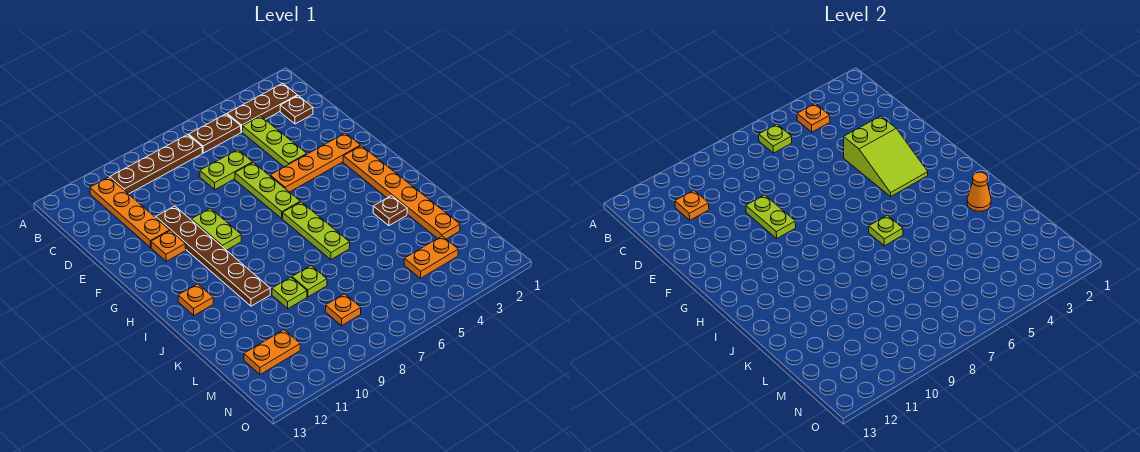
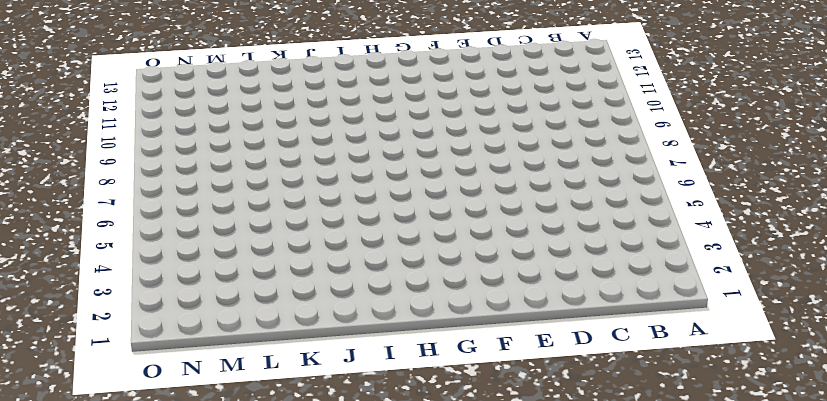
none -> brown plate B2:B4 level 1
none -> brown plate B5:B6 level 1
none -> brown plate B7:B10 level 1

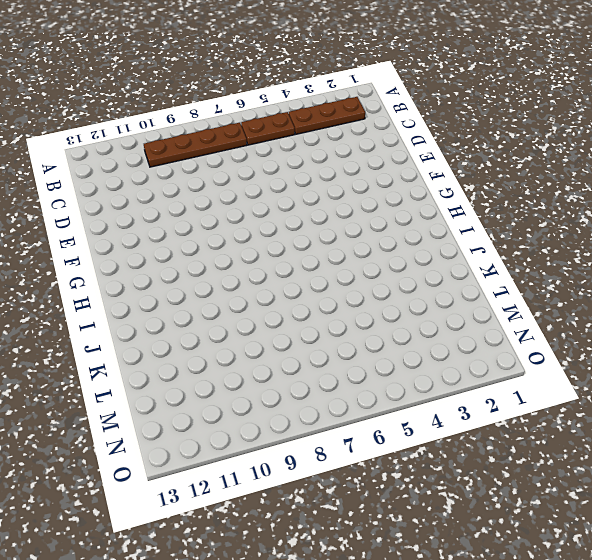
none -> orange plate B11:E11 level 1
none -> brown plate C2 level 1
none -> lime plate C4:E4 level 1

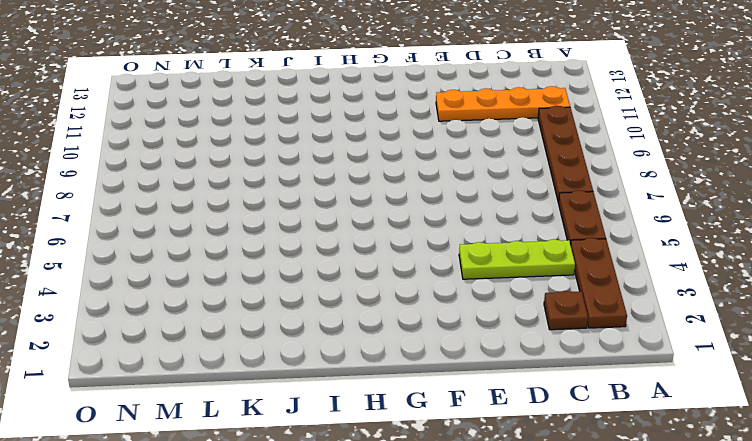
none -> lime plate D6:D7 level 1
none -> lime plate E6:G6 level 1
none -> brown plate E10:J10 level 1

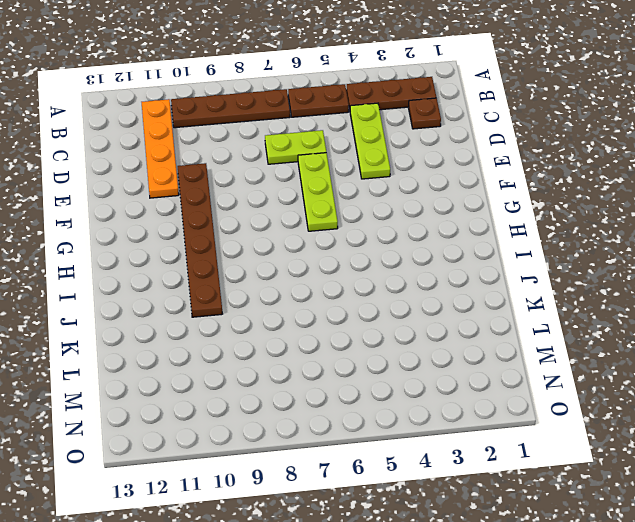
none -> orange plate F2:F5 level 1
none -> lime plate F9:G9 level 1
none -> orange plate F11 level 1

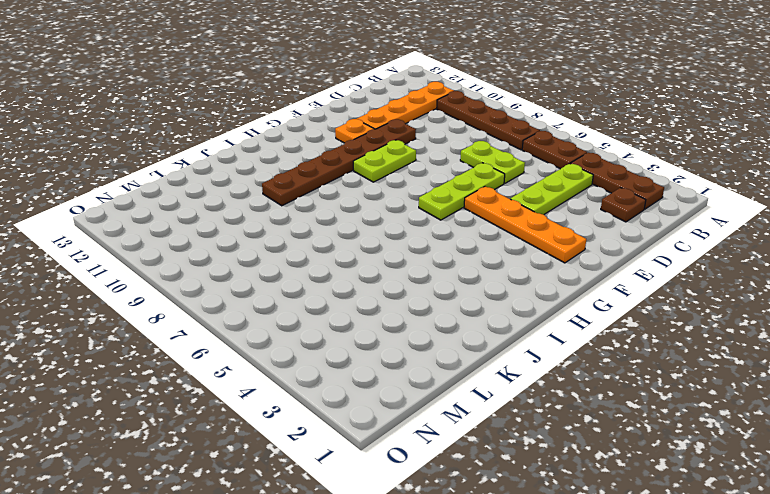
none -> orange plate G2:L2 level 1
none -> lime plate H6:J6 level 1
none -> orange plate I12 level 1

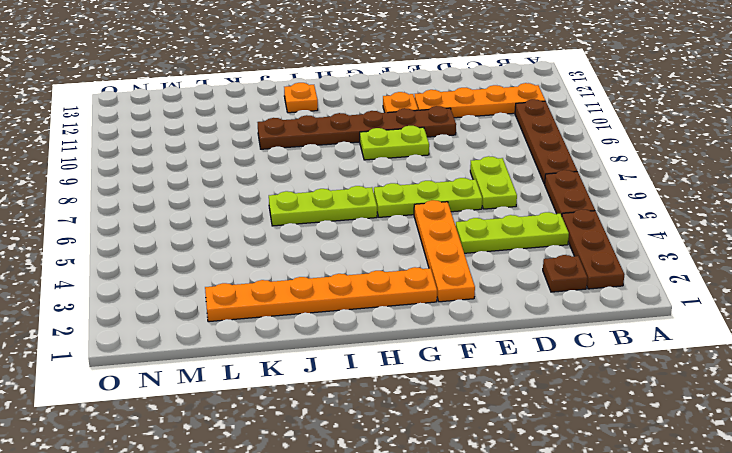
none -> brown plate J3 level 1
none -> lime plate K8 level 1
none -> lime plate K9 level 1

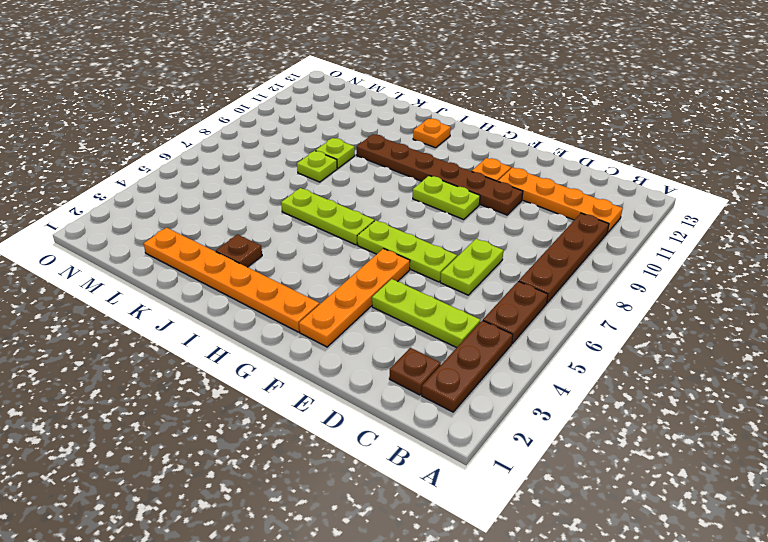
none -> orange plate M3:M4 level 1
none -> orange plate M8 level 1
none -> orange plate M11:M12 level 1

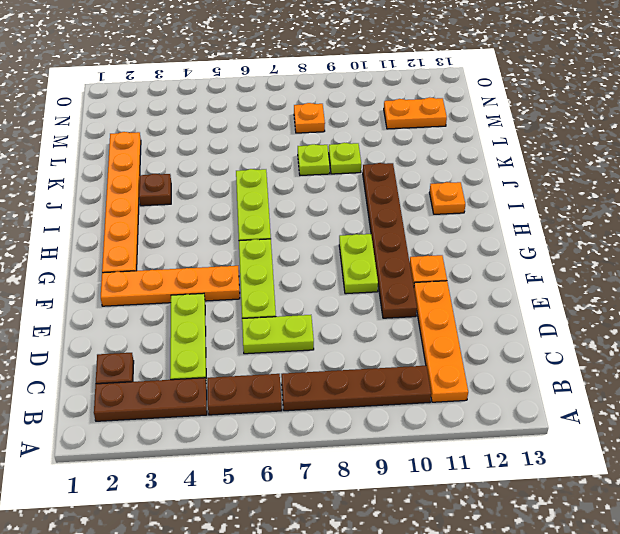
none -> orange plate M3:M4 level 1
none -> orange plate B4 level 2
none -> lime plate B6 level 2

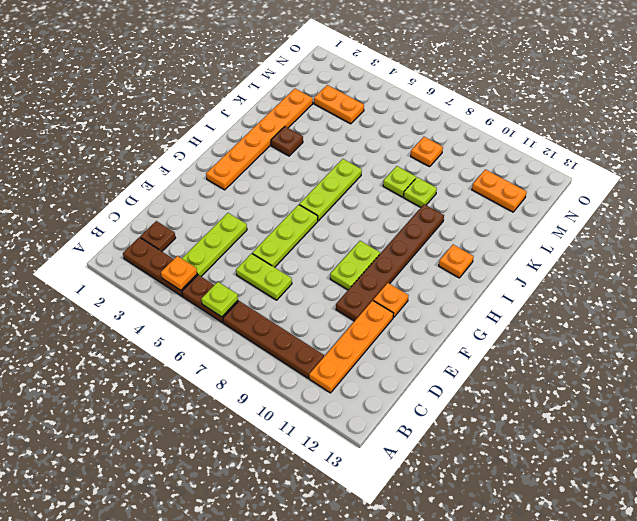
none -> orange plate F2:F5 level 1
none -> orange plate C11 level 2
none -> lime slope E3:G4 level 2 top E

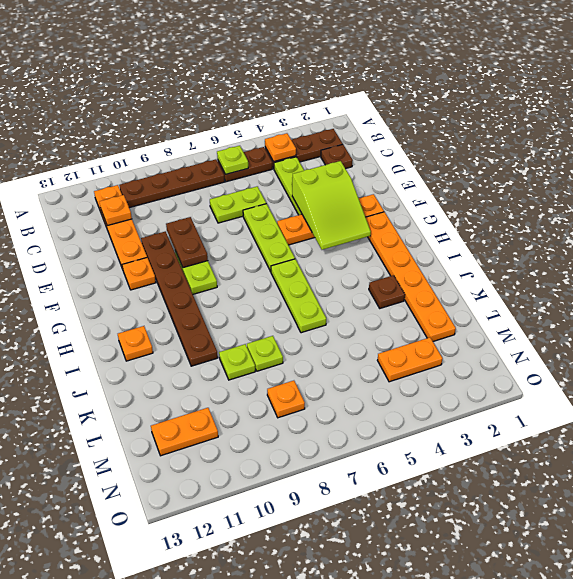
brown plate E9:F9 level 2 -> lime plate E9:F9 level 2
none -> lime plate I6 level 2
none -> orange cone J2 level 2

